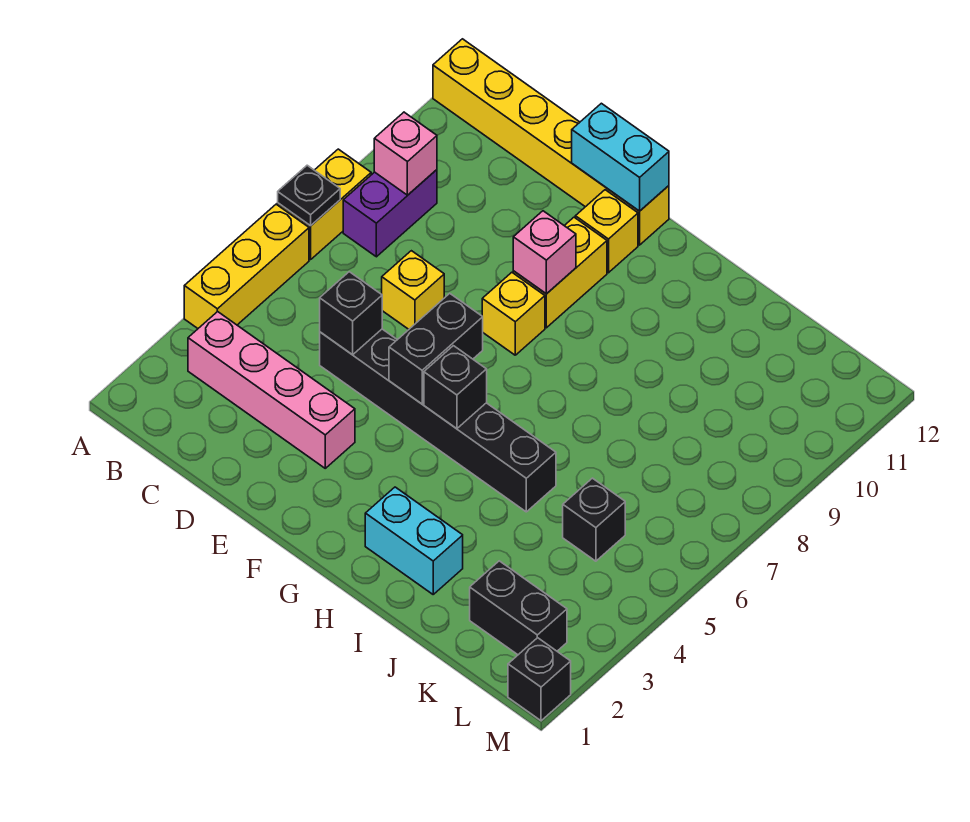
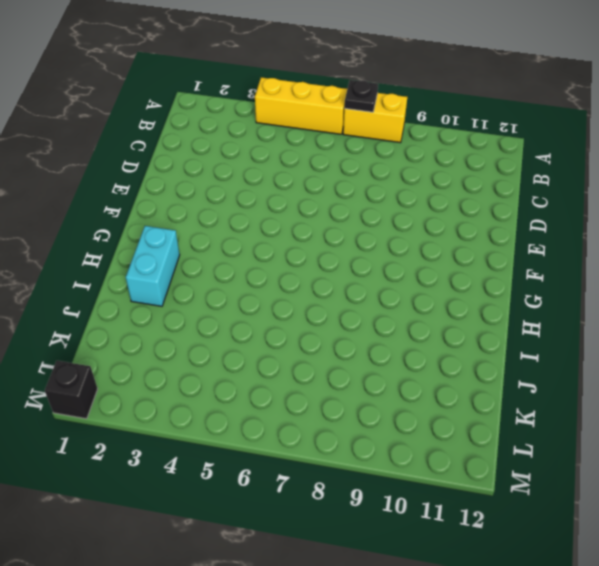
none -> yellow brick A12:F12 level 1
none -> pink brick B3:E3 level 1
none -> purple brick B8:B9 level 1

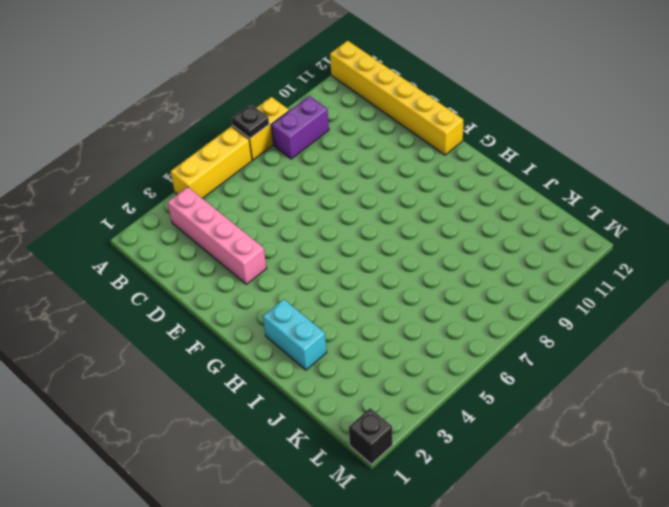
none -> black brick D5:I5 level 1
none -> yellow brick D7 level 1
none -> yellow brick F8 level 1

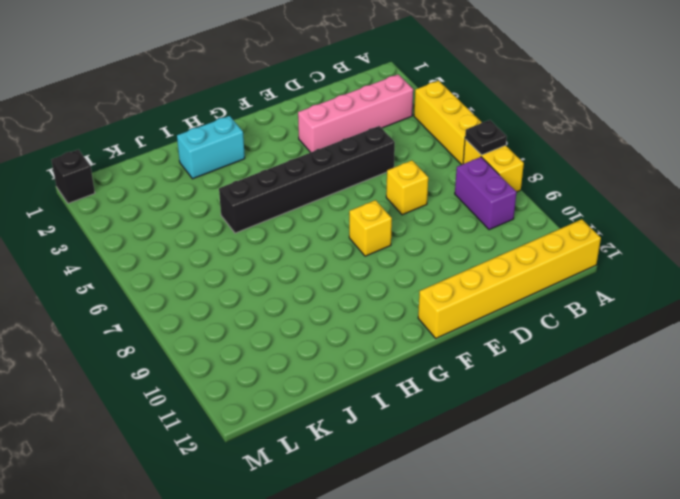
none -> yellow brick F9:F10 level 1
none -> yellow brick F11 level 1
none -> black brick K2:L2 level 1

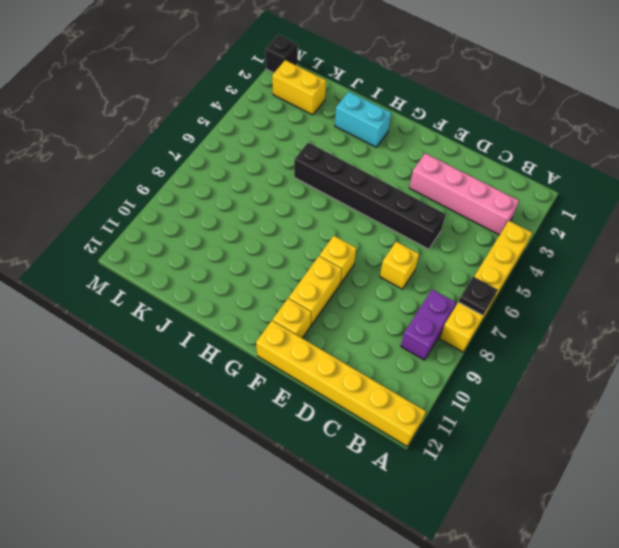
yellow brick K2:L2 level 1 -> black brick K2:L2 level 1
none -> black brick K5 level 1
none -> pink brick B9 level 2
none -> black brick D5 level 2

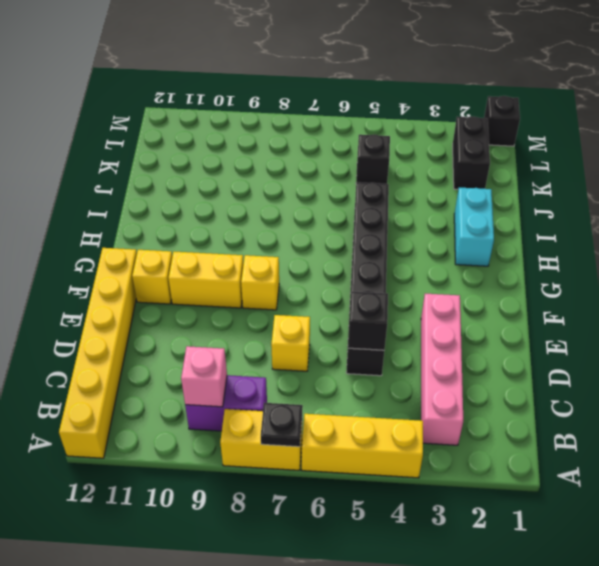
none -> cyan brick E12:F12 level 2
none -> black brick F5:F6 level 2
none -> pink brick F9 level 2

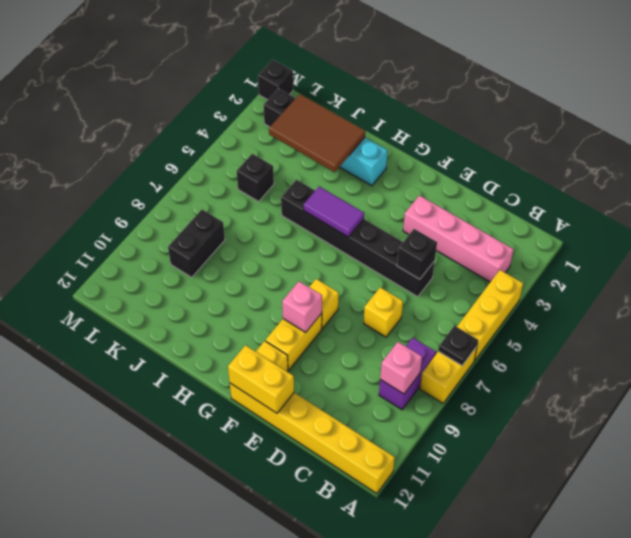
yellow brick E12:F12 level 2 -> cyan brick E12:F12 level 2
purple tile G5:H5 level 2 -> black brick G5 level 2
brown tile I2:K3 level 2 -> none
black brick K8:K9 level 1 -> black brick F5:F6 level 2

